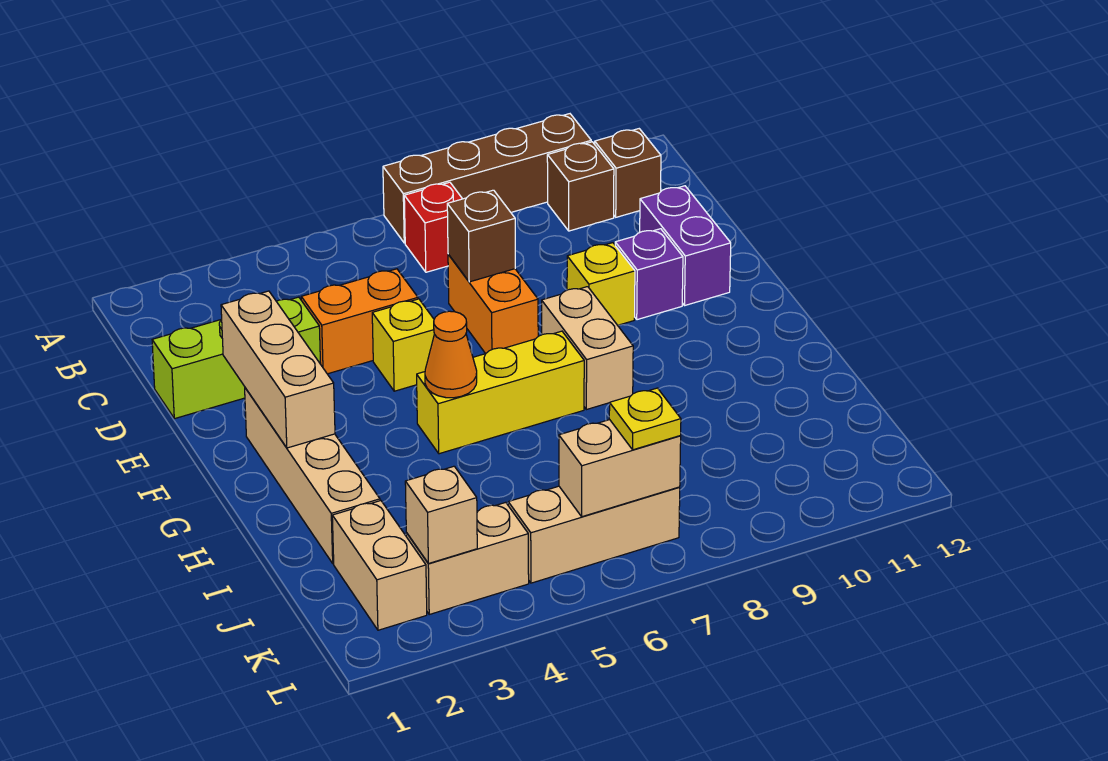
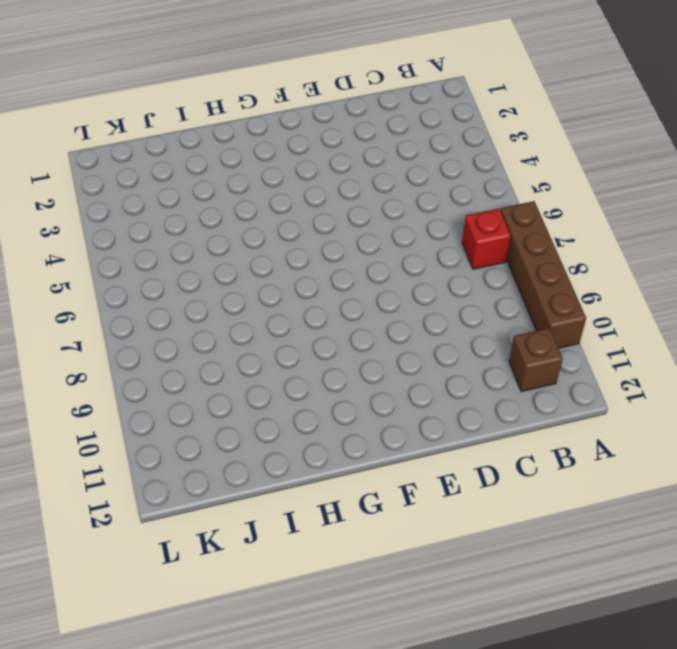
none -> brown brick B10 level 1
none -> lime brick D1:D3 level 1
none -> orange brick D4:D5 level 1

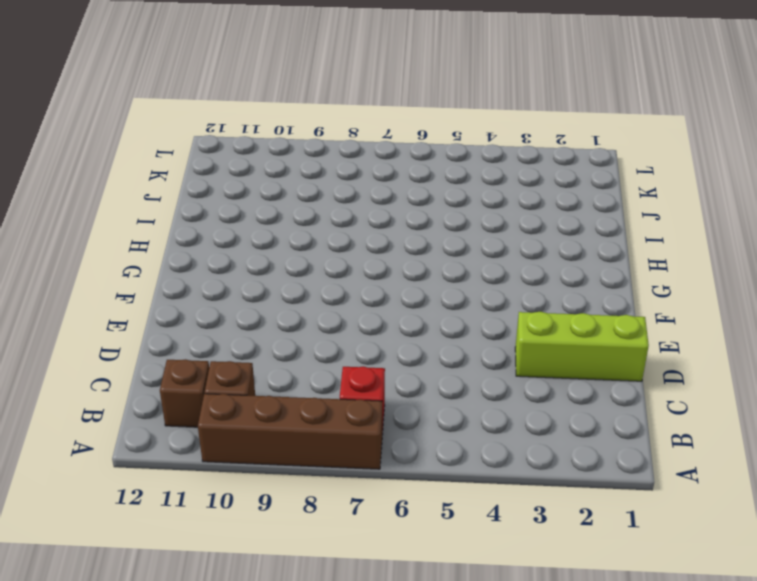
none -> orange brick D4:D5 level 1
none -> orange brick D7:E7 level 1
none -> purple brick D11:E11 level 1

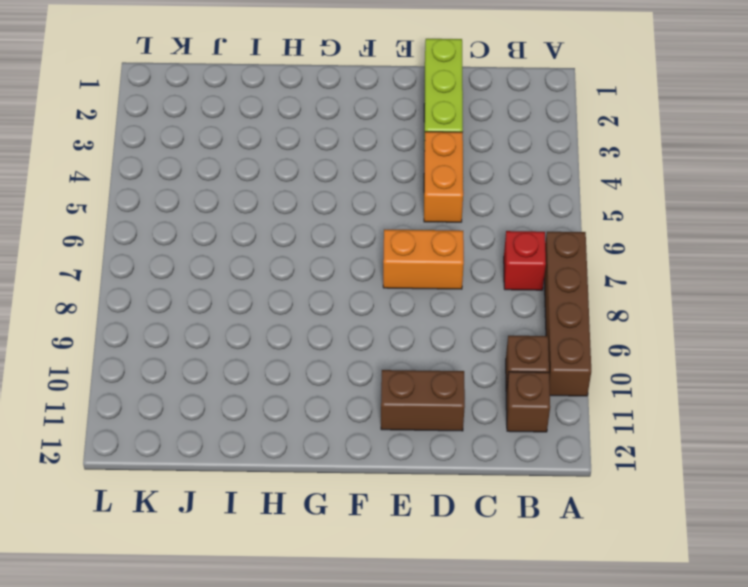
brown brick D11:E11 level 1 -> purple brick D11:E11 level 1
none -> yellow brick E5 level 1
none -> yellow brick E9 level 1
none -> purple brick E10 level 1

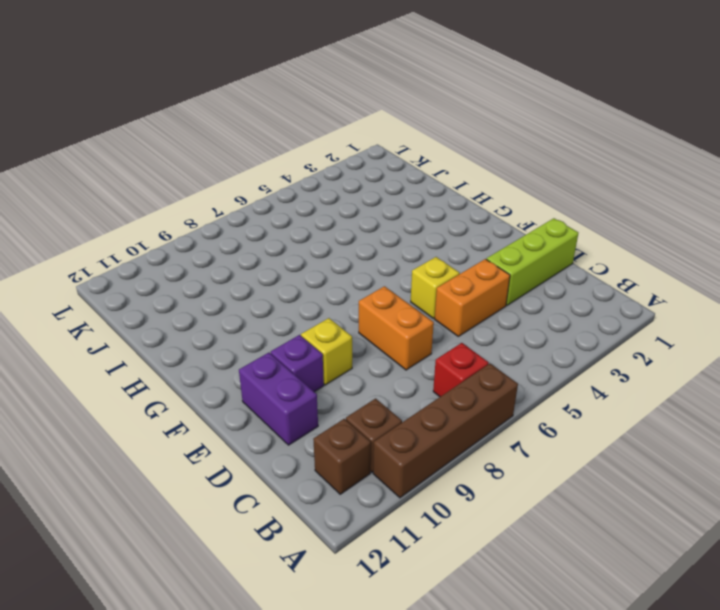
none -> tan brick F2:I2 level 1
none -> tan brick F8:G8 level 1
none -> yellow brick G5:G7 level 1

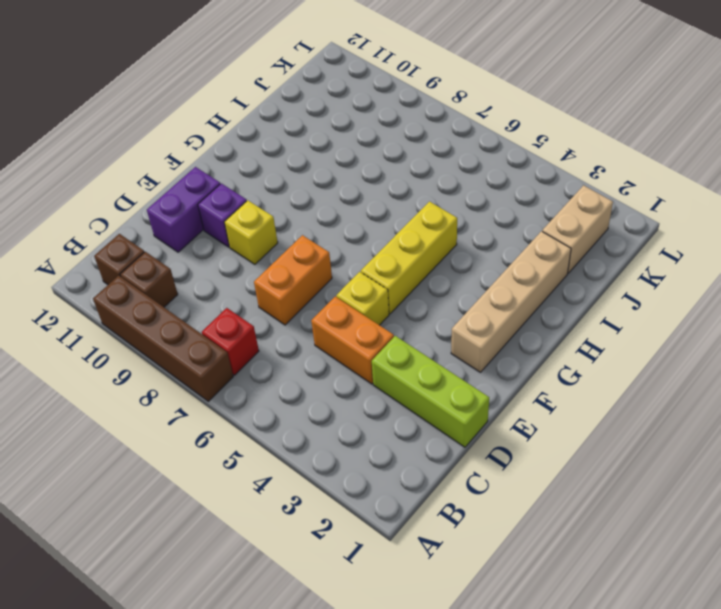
yellow brick F5:H5 level 1 -> yellow brick G5:G7 level 1
none -> tan brick F8:G8 level 1
none -> tan brick K3:K4 level 1
none -> tan brick K5:K7 level 1

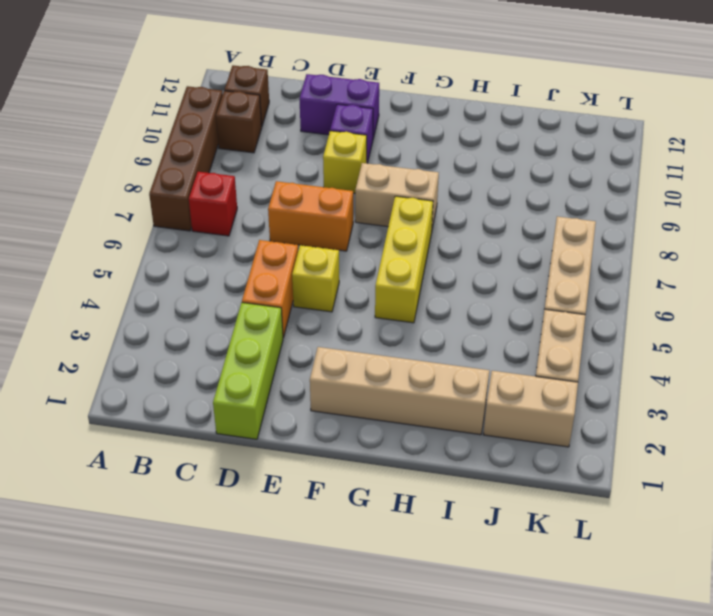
none -> brown brick D7 level 2
none -> tan brick E2:G2 level 2
none -> orange cone G5 level 2

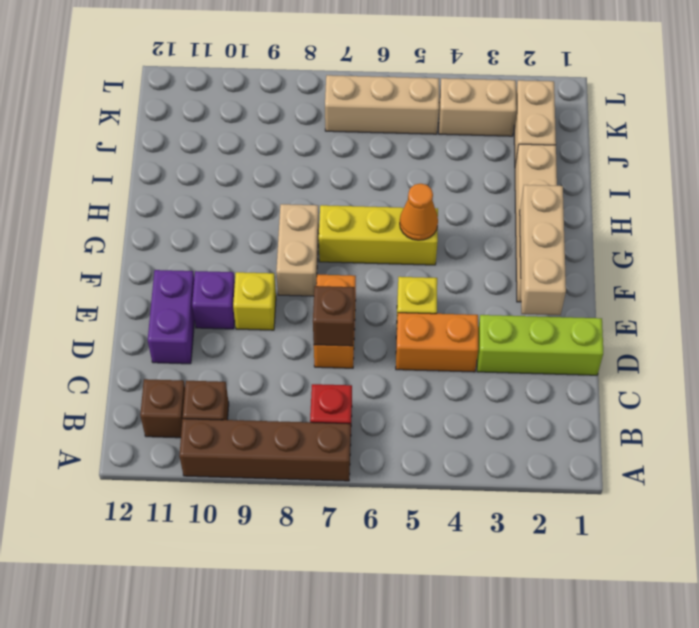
none -> tan brick K3 level 2
none -> tan brick K6:K7 level 2
none -> yellow plate K7 level 3

